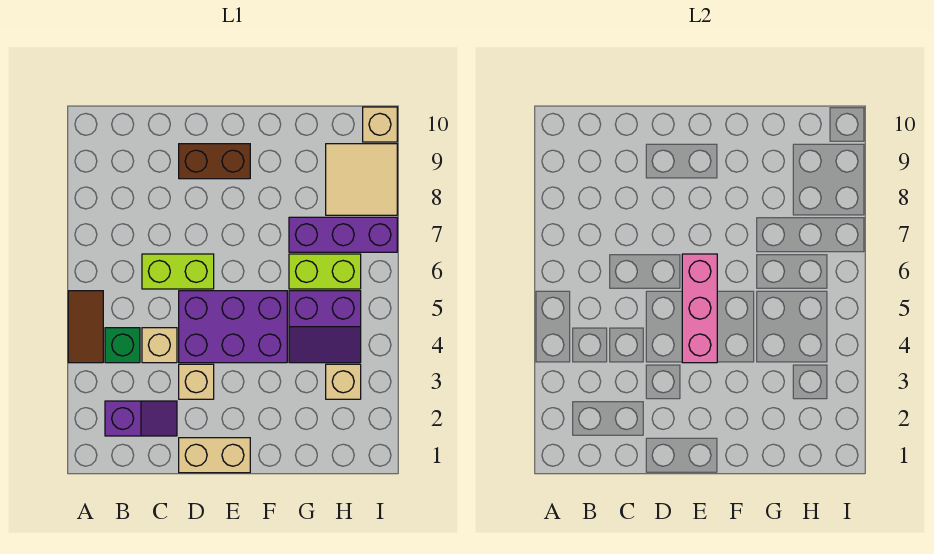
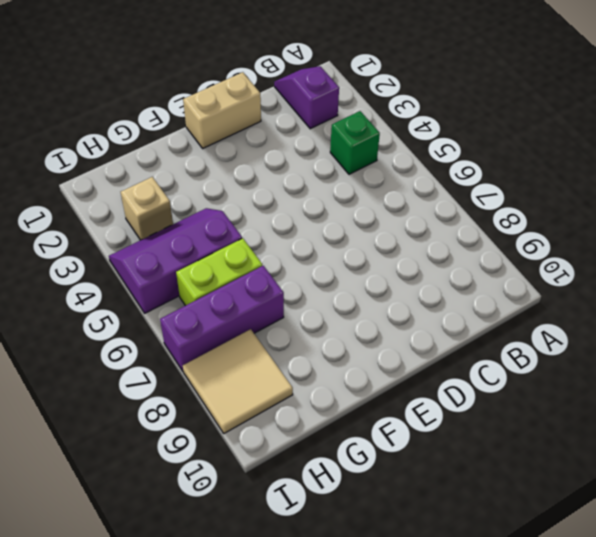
purple slope B1:B2 level 1 top 2 -> purple slope B2:C2 level 1 top B
purple slope G4:I5 level 1 top 5 -> purple slope G4:H5 level 1 top 5
none -> brown tile A4:A5 level 1
none -> tan brick C4 level 1
none -> lime brick C6:D6 level 1

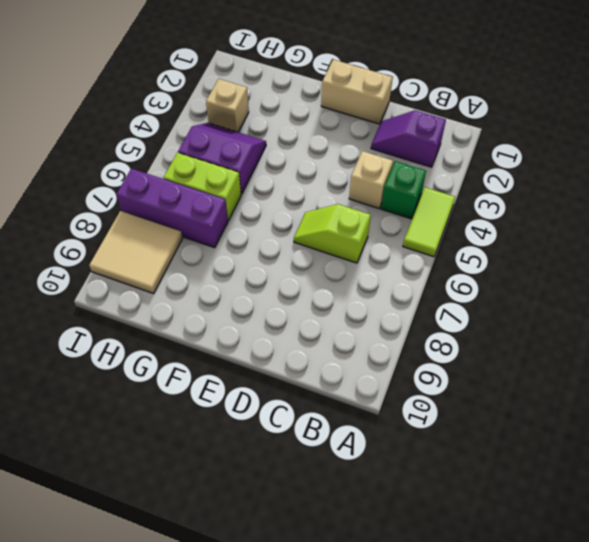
lime tile A4:A5 level 1 -> brown tile A4:A5 level 1
lime slope C6:D6 level 1 top C -> lime brick C6:D6 level 1
none -> tan brick D3 level 1
none -> purple brick D4:F5 level 1
none -> brown brick D9:E9 level 1

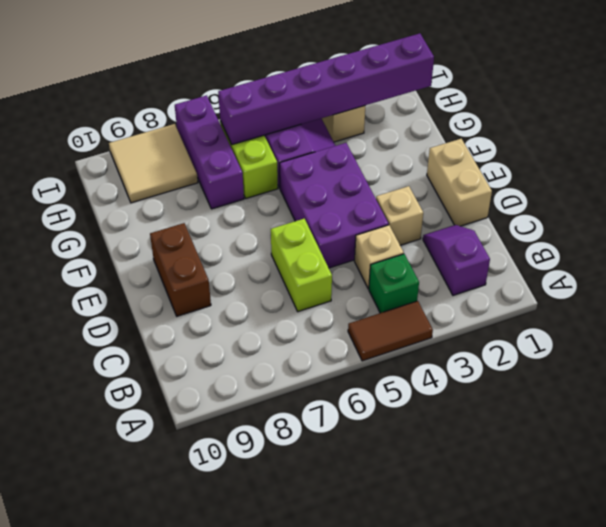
purple brick H1:H6 level 2 -> none
none -> tan brick I10 level 1
none -> pink brick E4:E6 level 2

